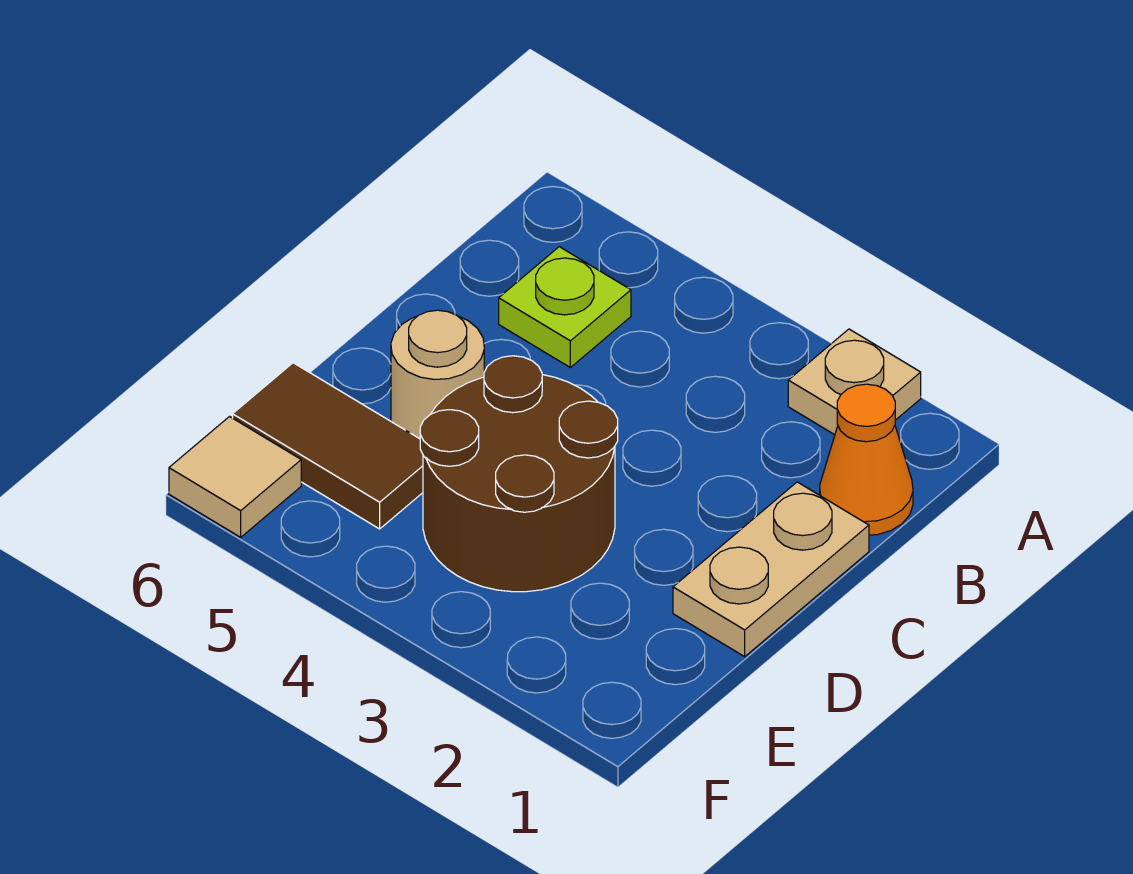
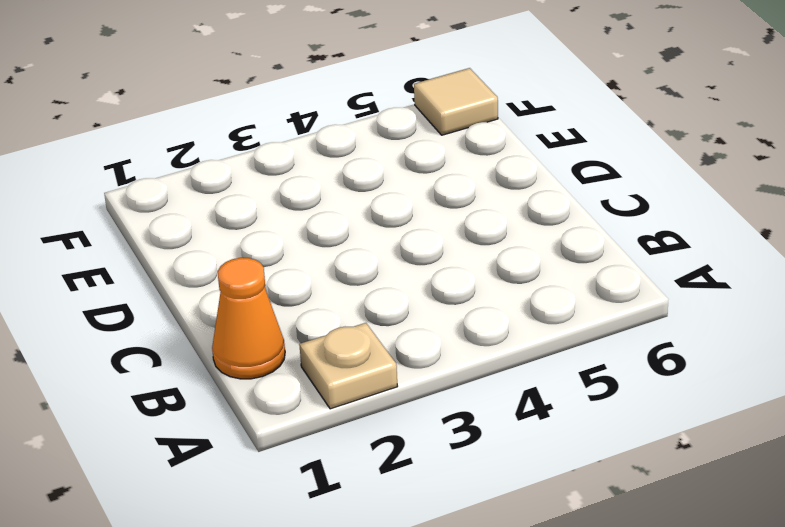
none -> lime plate B5 level 1
none -> tan plate C1:D1 level 1

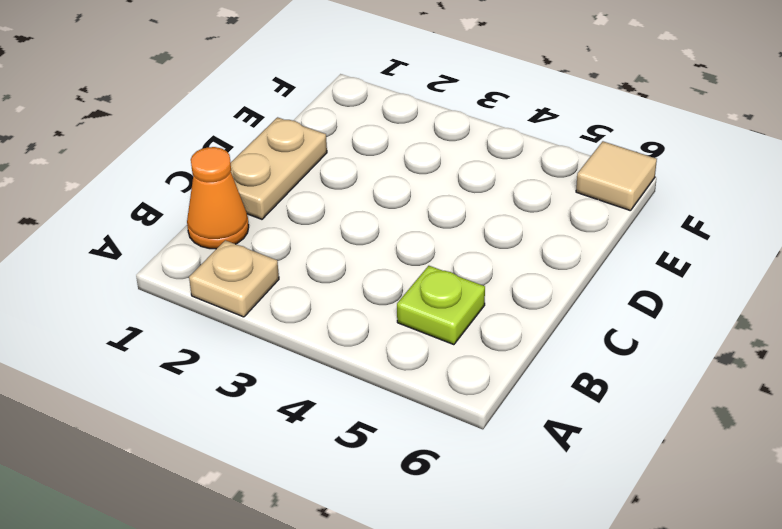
none -> brown round brick D3:E4 level 1
none -> tan round brick D5 level 1

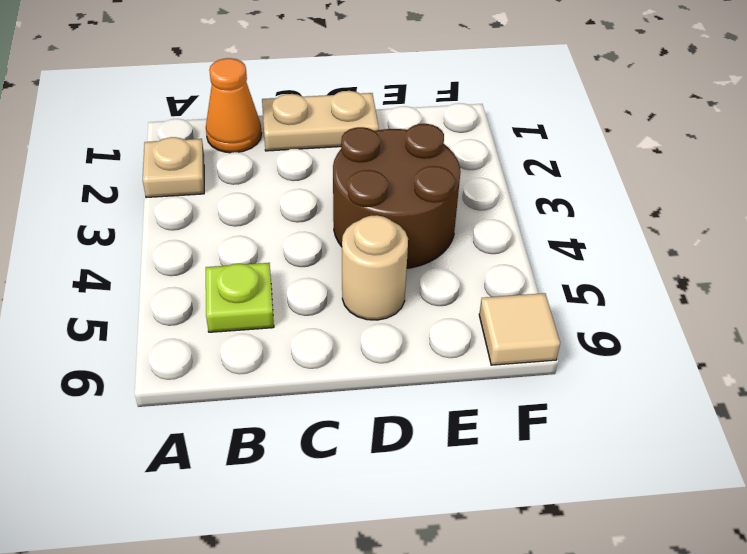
none -> brown tile E5:E6 level 1

